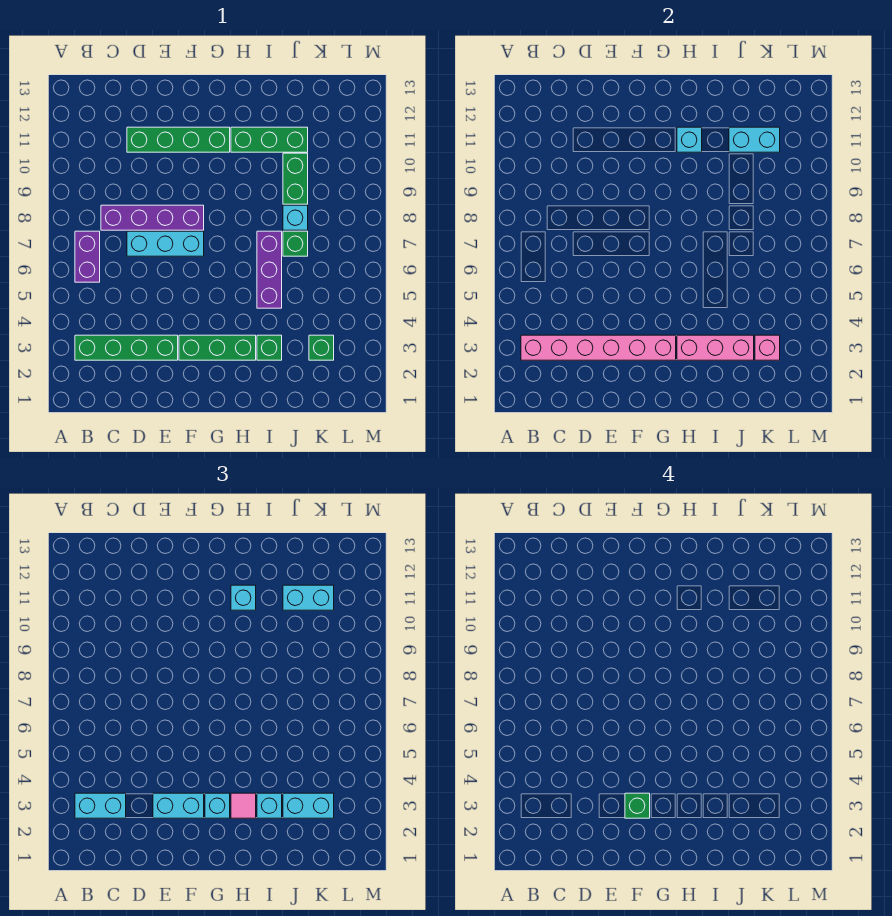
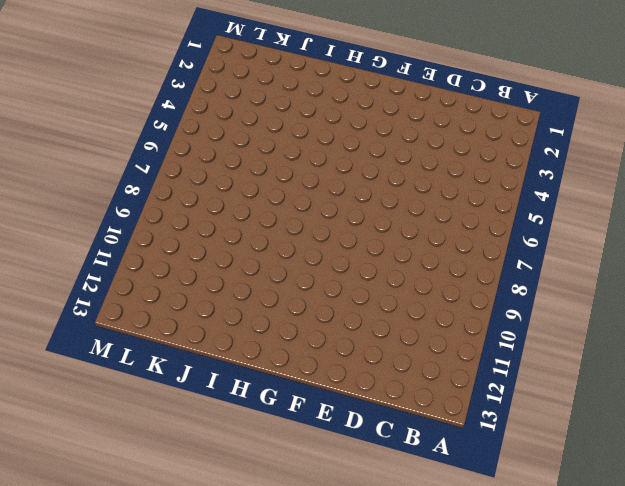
none -> green brick B3:E3 level 1
none -> purple brick B6:B7 level 1
none -> purple brick C8:F8 level 1

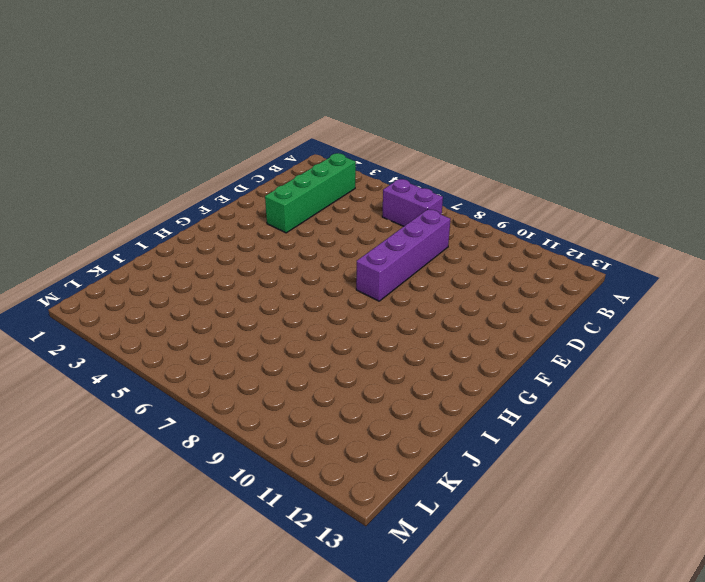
none -> cyan brick D7:F7 level 1
none -> green brick D11:G11 level 1
none -> green brick F3:H3 level 1

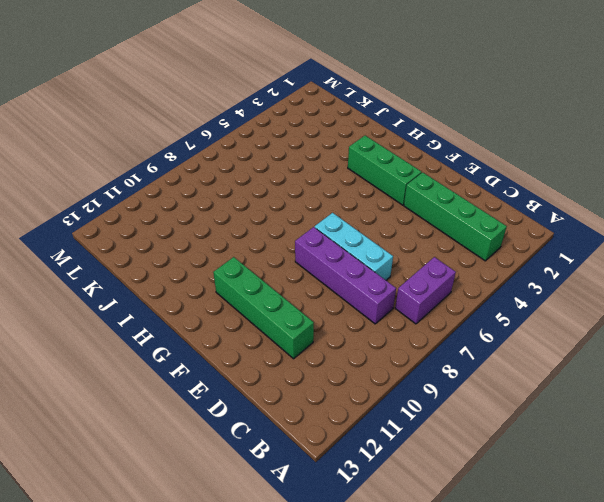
none -> green brick H11:J11 level 1
none -> green brick I3 level 1
none -> purple brick I5:I7 level 1

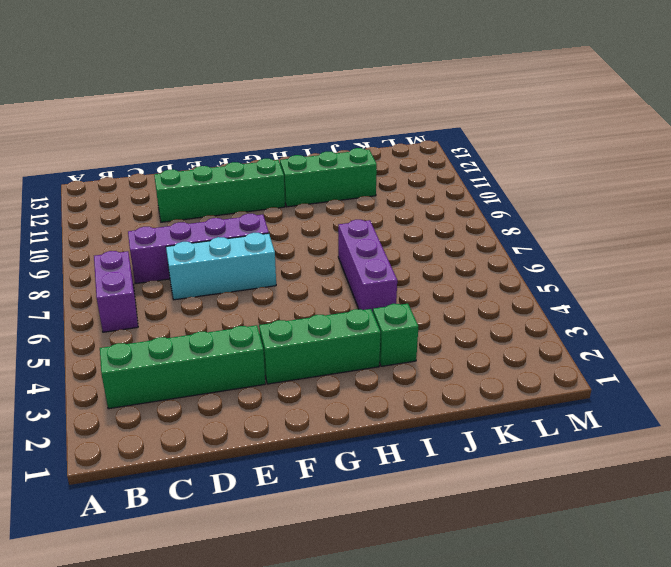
none -> green brick J7 level 1
none -> cyan brick J8 level 1
none -> green brick J9:J10 level 1

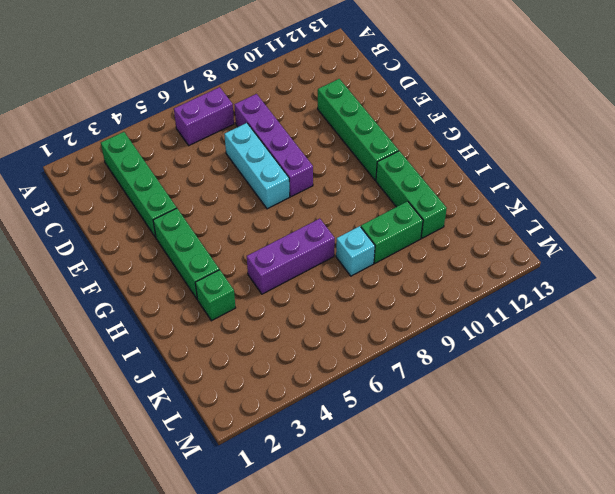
none -> green brick J7 level 1
none -> green brick K3 level 1
none -> pink brick B3:G3 level 2

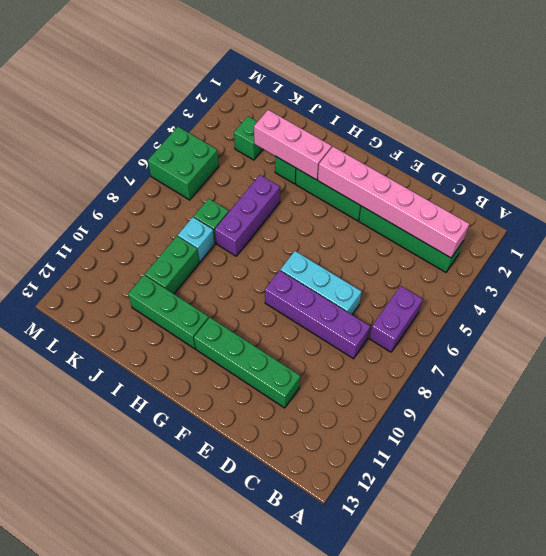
green brick L5:M6 level 1 -> none
none -> cyan brick H11 level 2
none -> cyan brick J11:K11 level 2
none -> pink brick K3 level 2

